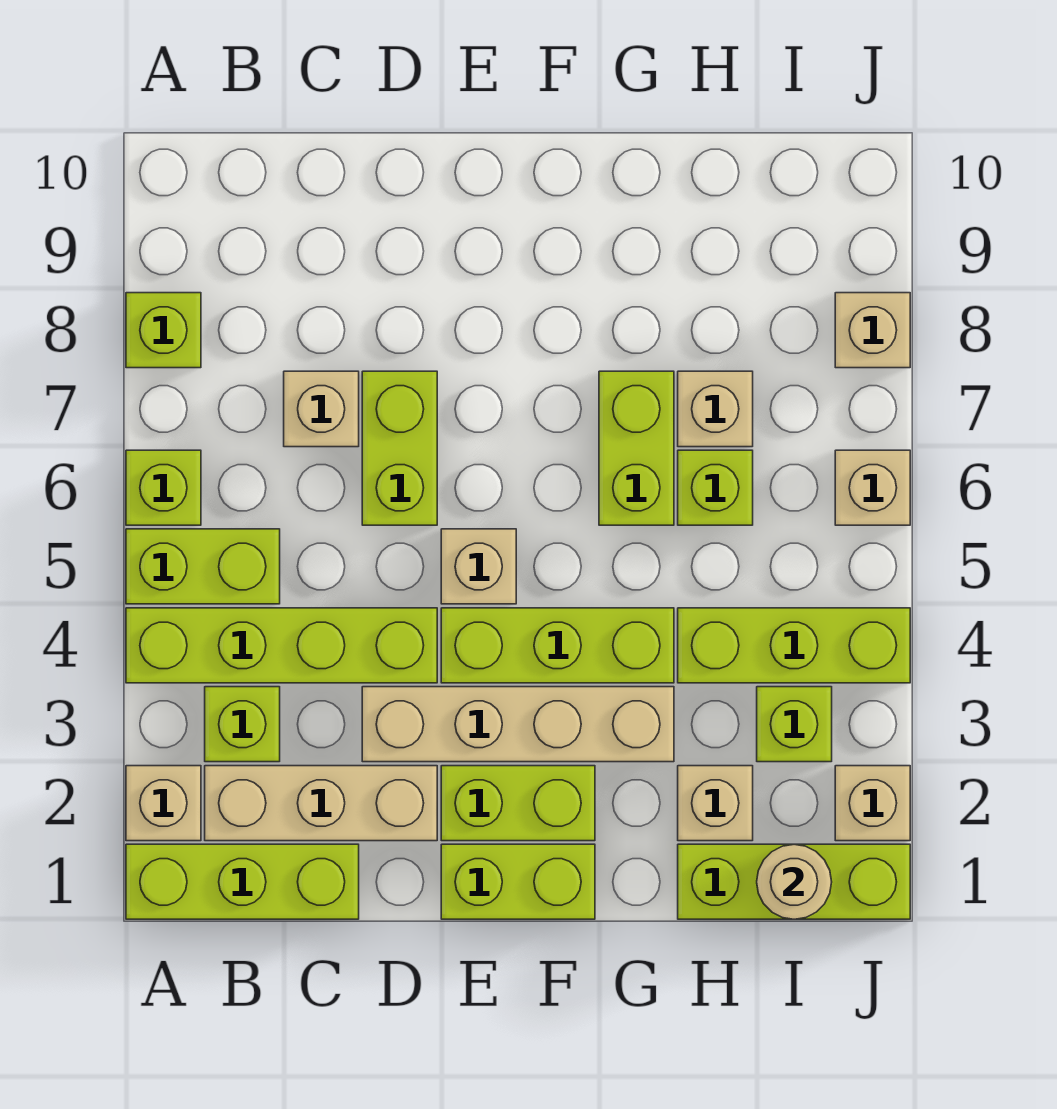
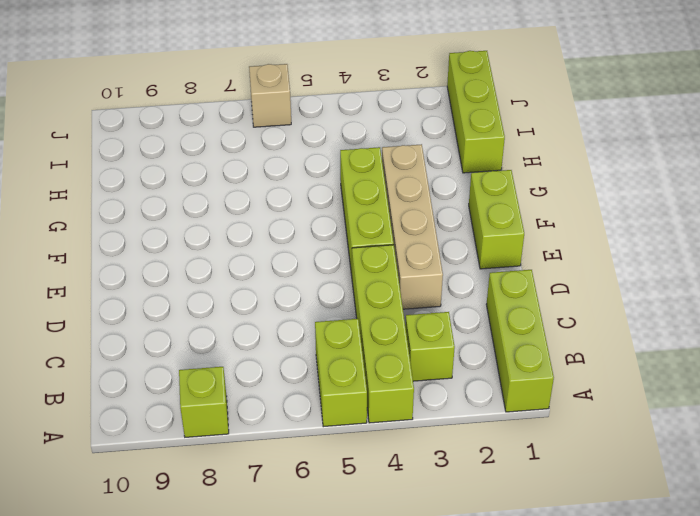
none -> tan brick A2 level 1
none -> lime brick A6 level 1
none -> tan brick B2:D2 level 1

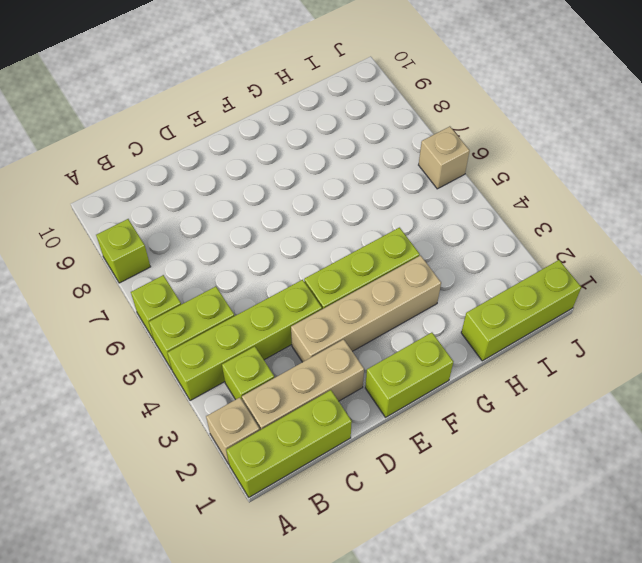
none -> tan brick C7 level 1
none -> lime brick D6:D7 level 1
none -> lime brick E2:F2 level 1

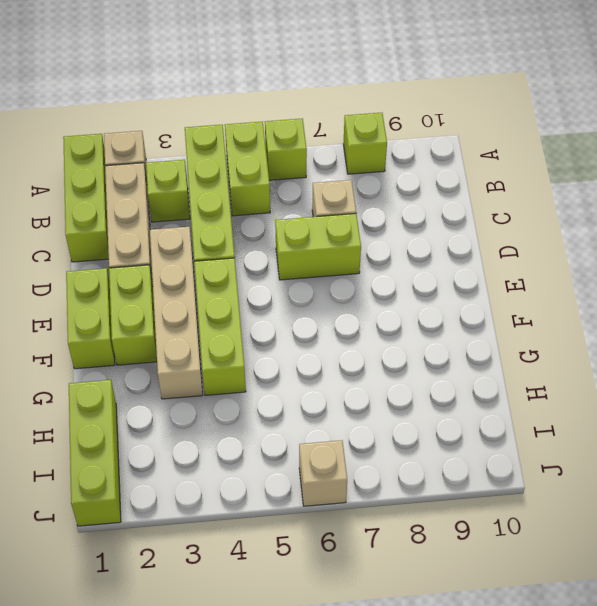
none -> tan brick E5 level 1
none -> lime brick G6:G7 level 1
none -> tan brick H2 level 1

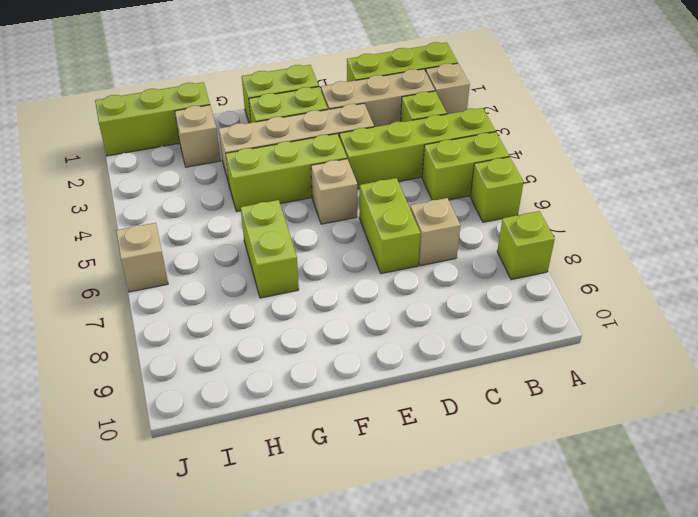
none -> lime brick H4:J4 level 1
none -> lime brick H6 level 1
none -> tan brick H7 level 1

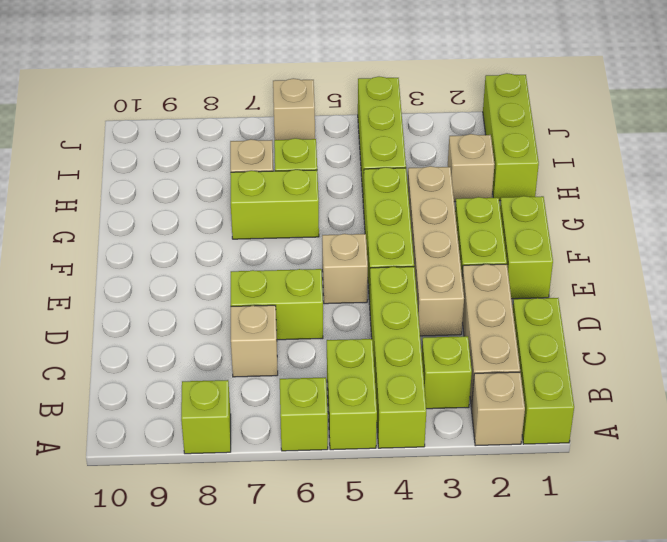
none -> lime brick I3 level 1
none -> tan brick J2 level 1
none -> tan brick J8 level 1

